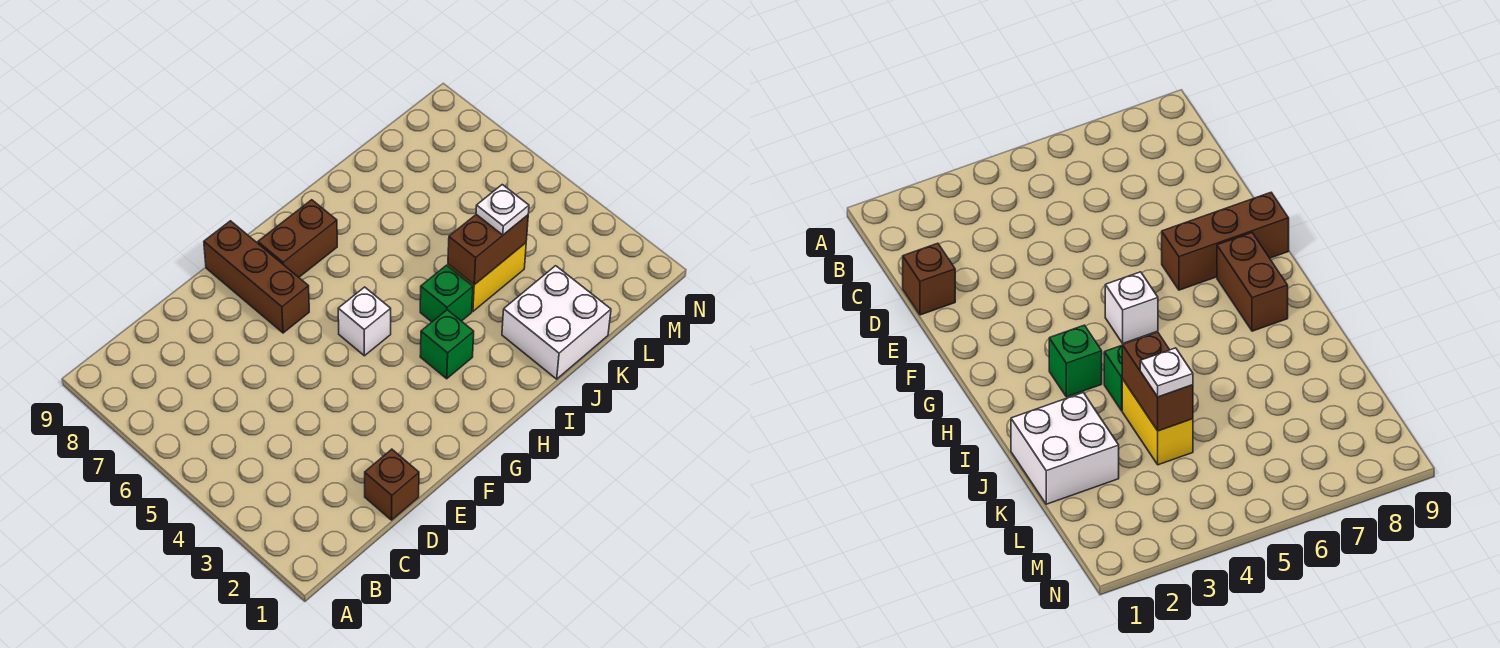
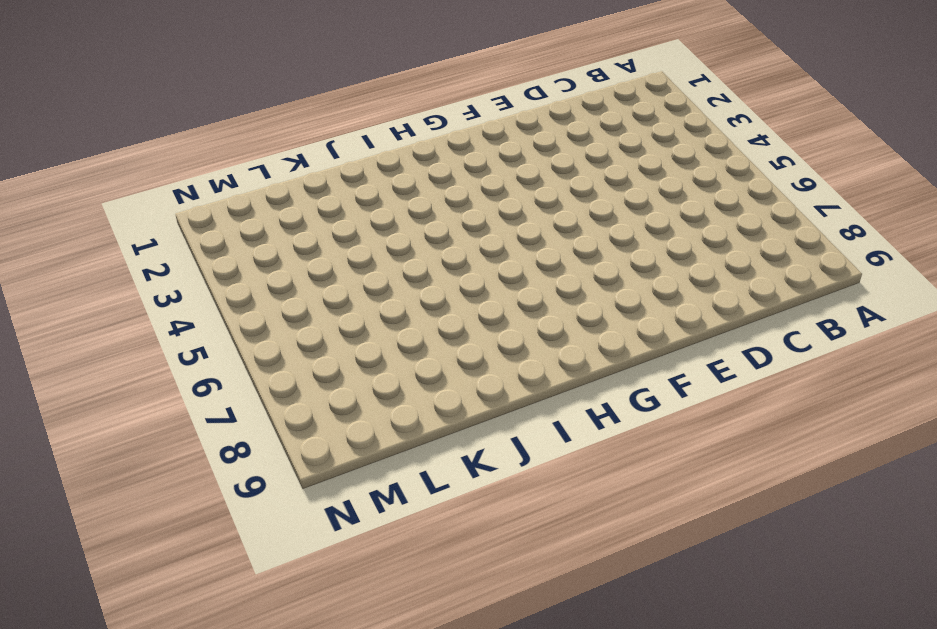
none -> brown brick D1 level 1
none -> brown brick F7:F9 level 1

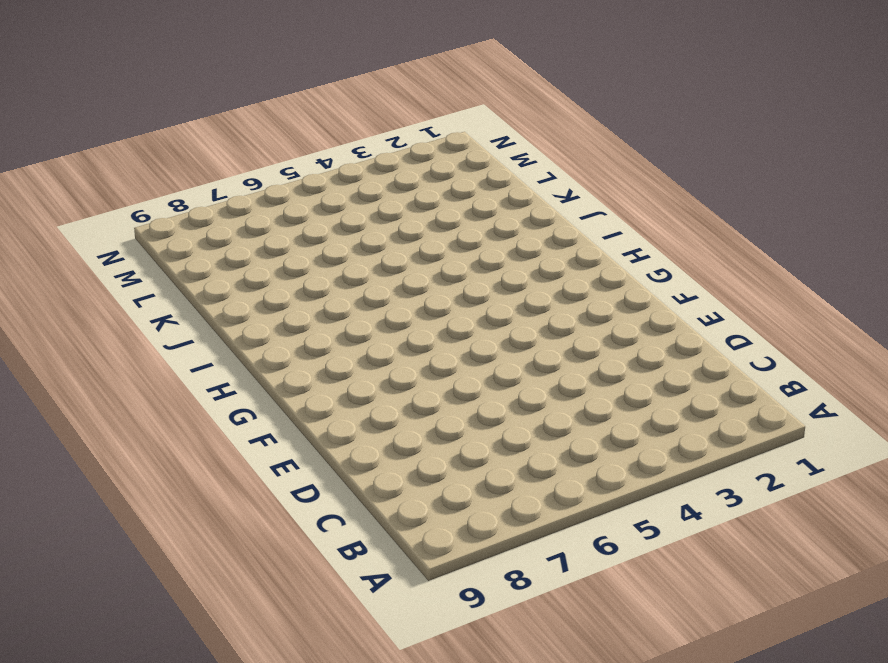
none -> brown brick D1 level 1
none -> brown brick F7:F9 level 1

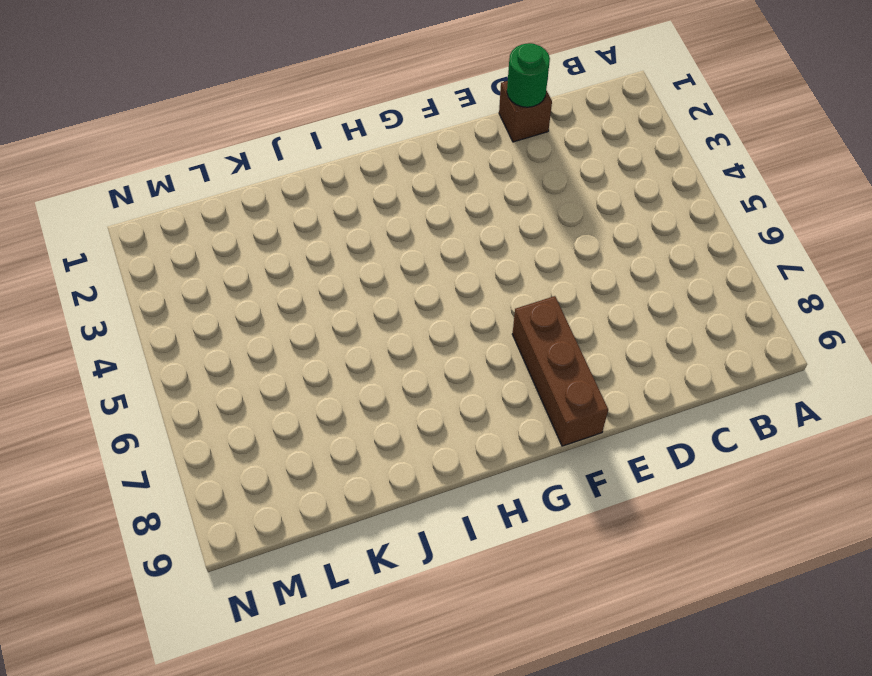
green round brick D1 level 2 -> none
none -> white brick G5 level 1
none -> brown brick G8:H8 level 1

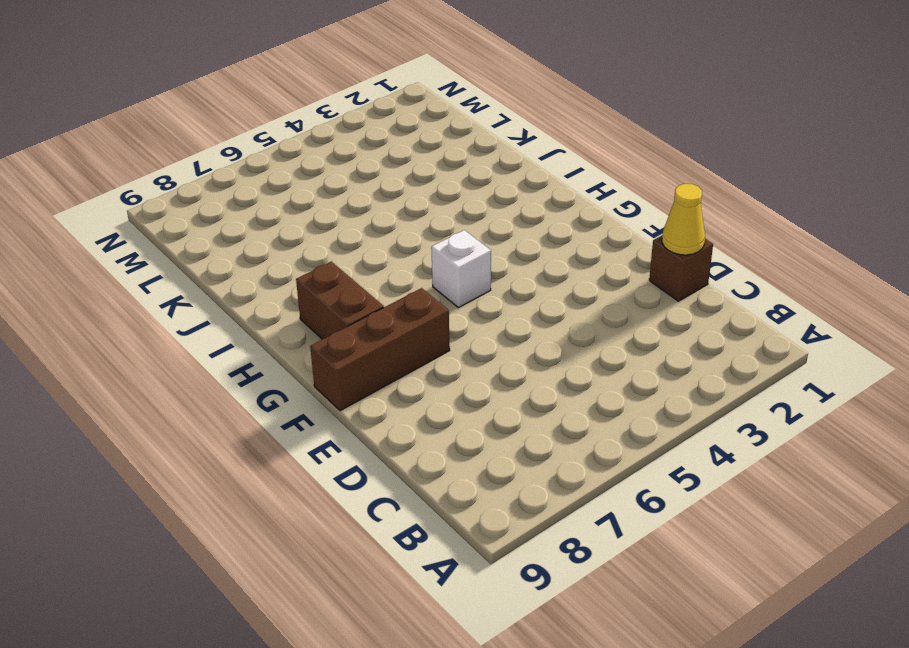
yellow cone D1 level 2 -> none
none -> green brick H3 level 1
none -> green brick I4 level 1

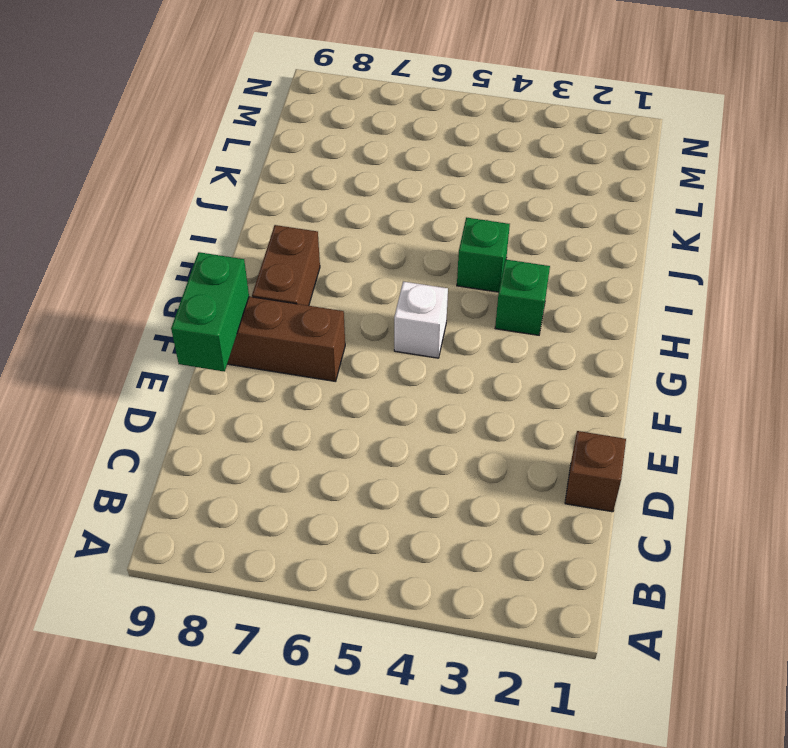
green brick E9:F9 level 2 -> none
none -> white brick J1:K2 level 1
none -> yellow brick J4:K4 level 1

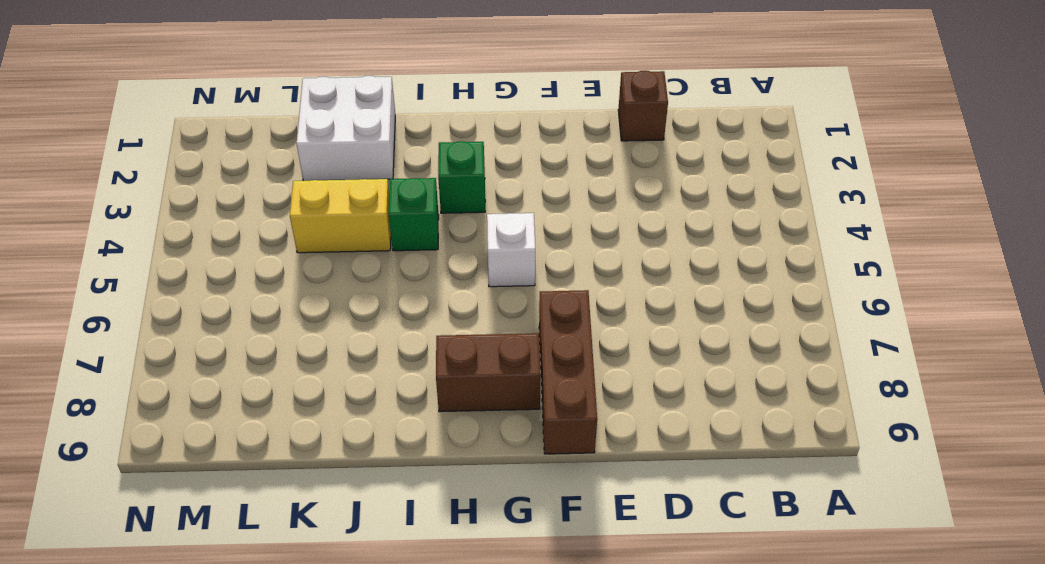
none -> brown brick J4:K4 level 2
none -> white plate K4 level 3

